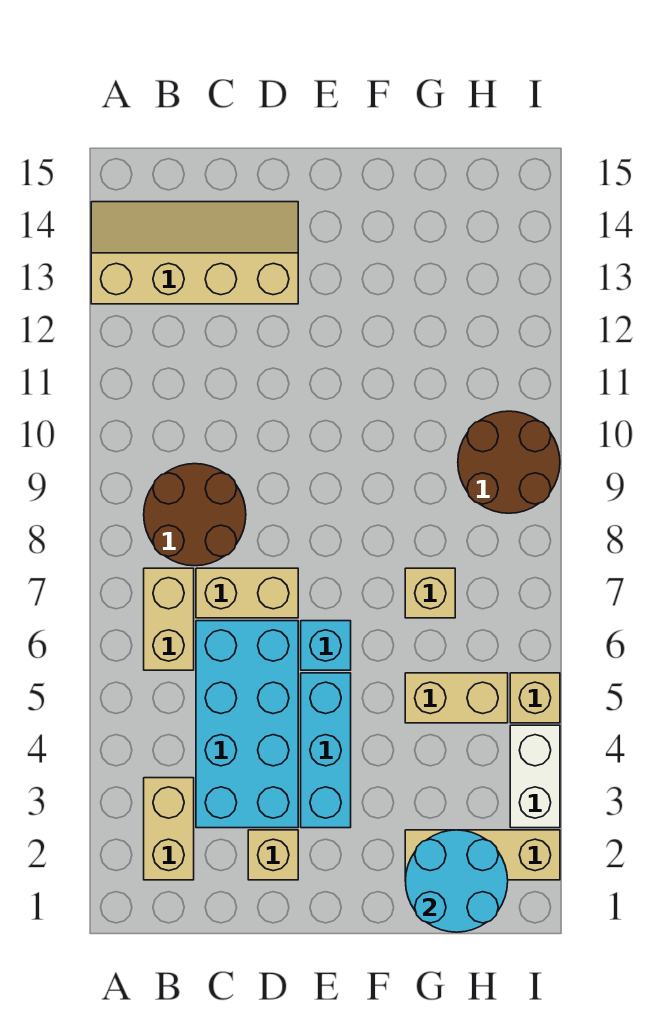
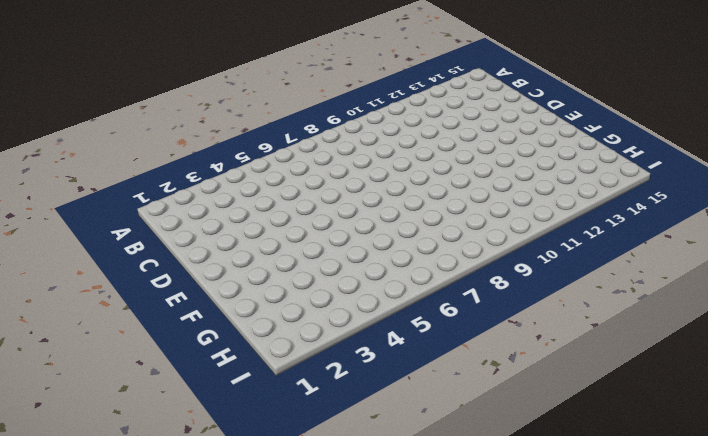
none -> tan slope A13:D14 level 1 top 13
none -> tan brick B2:B3 level 1
none -> tan brick B6:B7 level 1

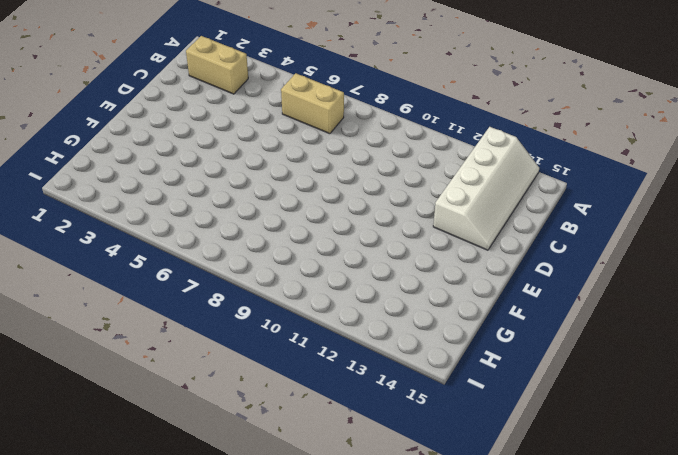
white slope A13:D14 level 1 top 13 -> tan slope A13:D14 level 1 top 13
none -> brown round brick B8:C9 level 1
none -> cyan brick C3:D6 level 1
none -> tan brick C7:D7 level 1

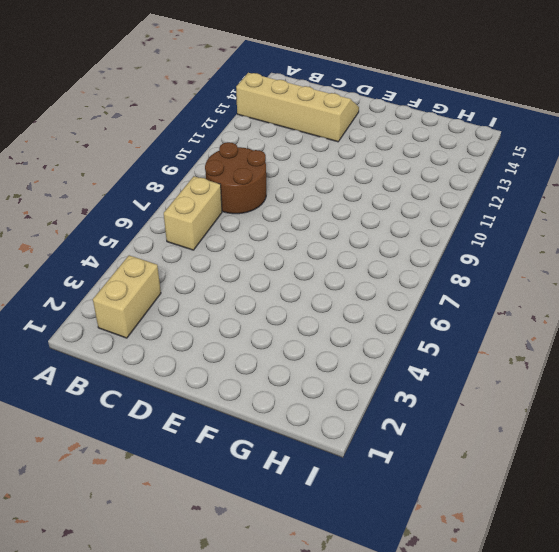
none -> cyan brick C3:D6 level 1
none -> tan brick C7:D7 level 1
none -> tan brick D2 level 1

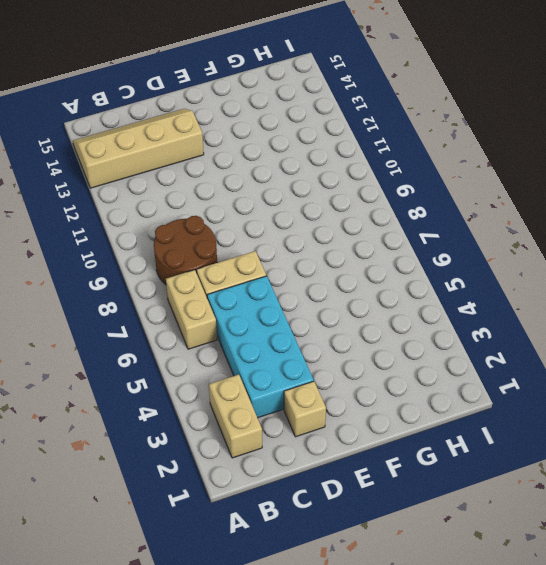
none -> cyan brick E3:E5 level 1
none -> cyan brick E6 level 1
none -> tan brick G2:I2 level 1

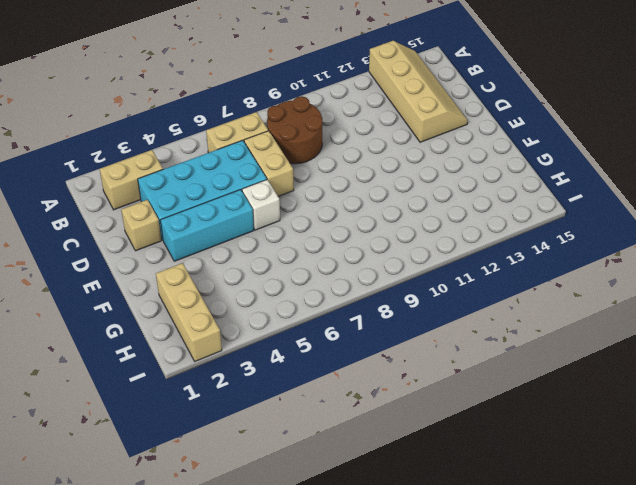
white brick E6 level 1 -> cyan brick E6 level 1
none -> tan brick G5:H5 level 1
none -> tan brick G7 level 1
none -> brown round brick H9:I10 level 1

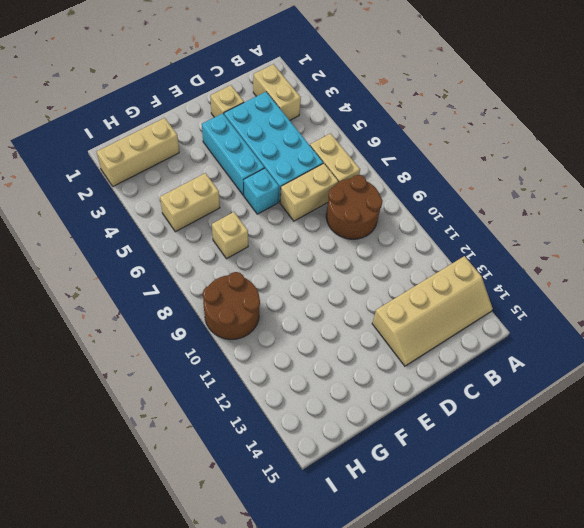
none -> white brick I3:I4 level 1
none -> tan brick I5 level 1
none -> cyan round brick G1:H2 level 2

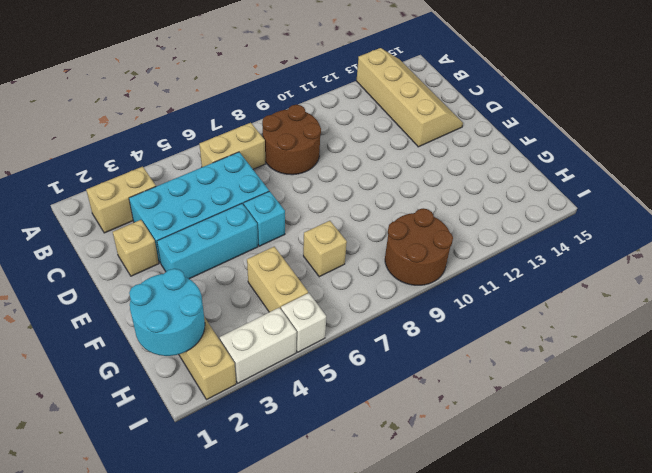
white brick I5 level 1 -> tan brick I5 level 1
none -> tan brick C7:D7 level 1

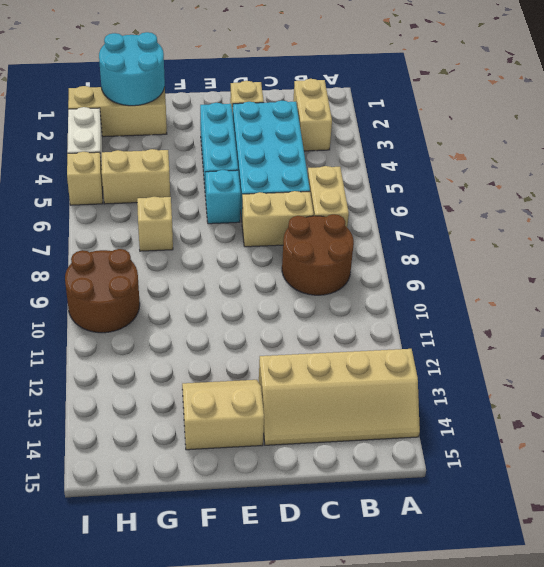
tan slope E13:F14 level 1 top 14 -> none

